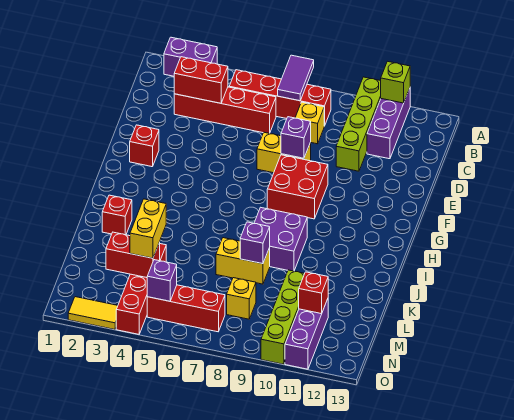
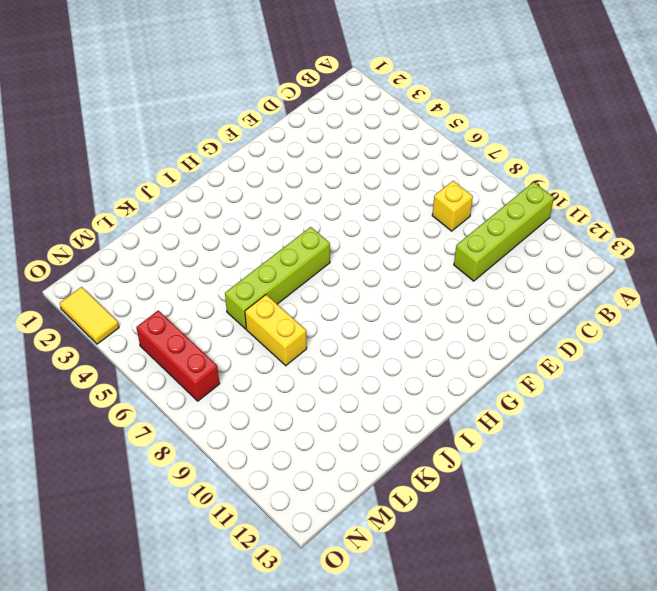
lime brick H6:K6 level 1 -> lime brick L10:O10 level 1
none -> purple brick A2:A3 level 1
none -> purple brick A11:C11 level 1
none -> red brick B5:B8 level 1

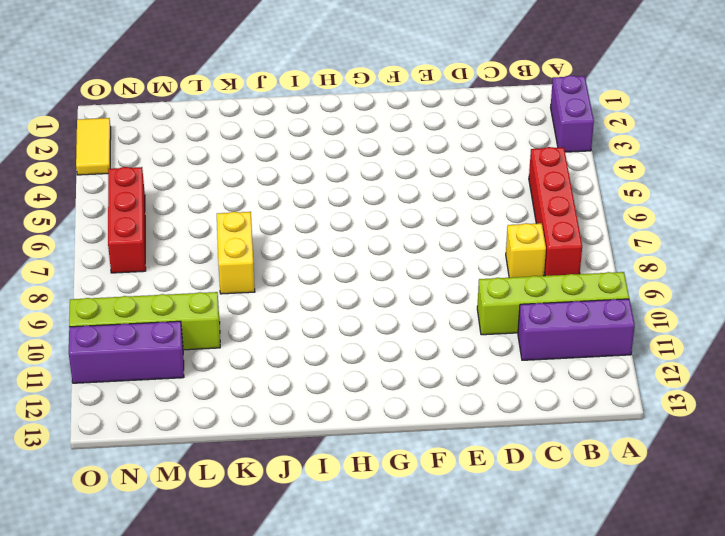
none -> red brick C3:C6 level 1
none -> yellow brick E7:E8 level 1
none -> red brick F2 level 1

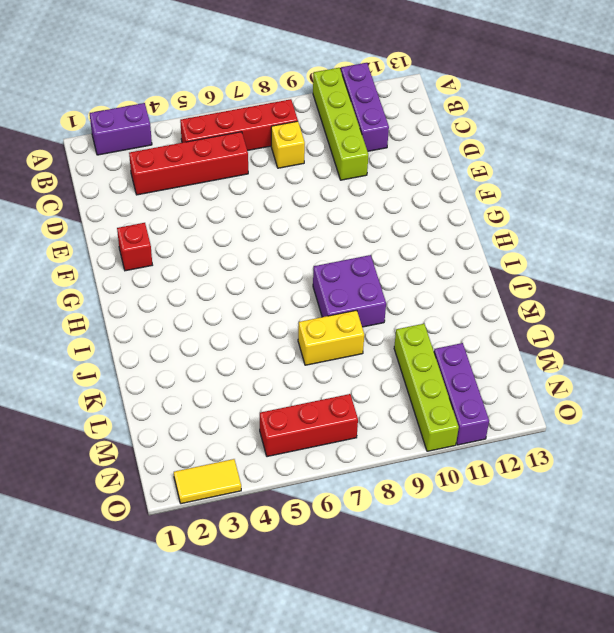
none -> yellow brick E7:E8 level 1
none -> red brick F8:G9 level 1
none -> red brick J2 level 1

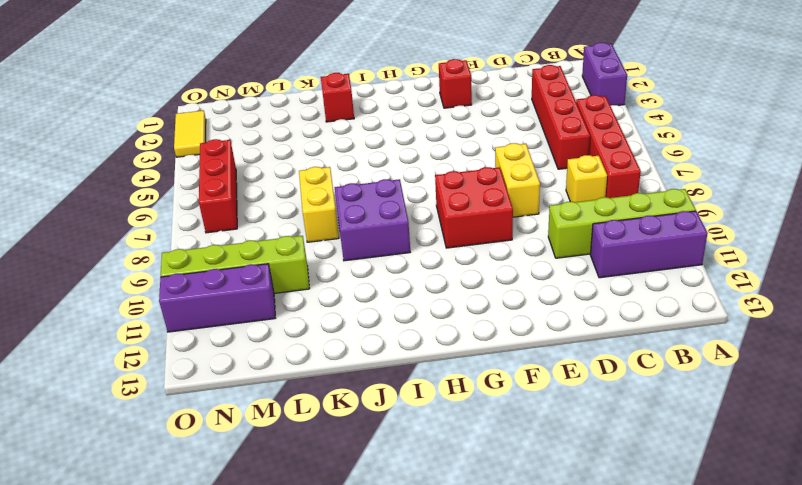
none -> red brick L4:O4 level 1
none -> yellow brick M8 level 1
none -> purple tile A7:B7 level 2

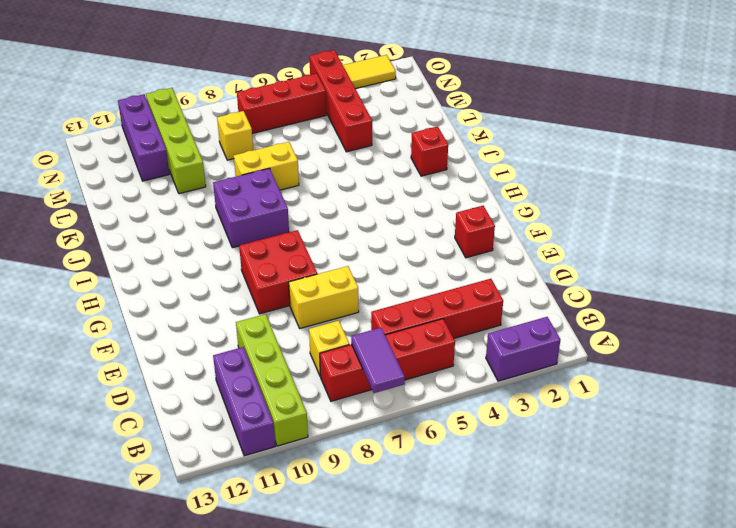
none -> lime brick A11 level 2
none -> red brick C3:C4 level 2
none -> purple brick E8 level 2

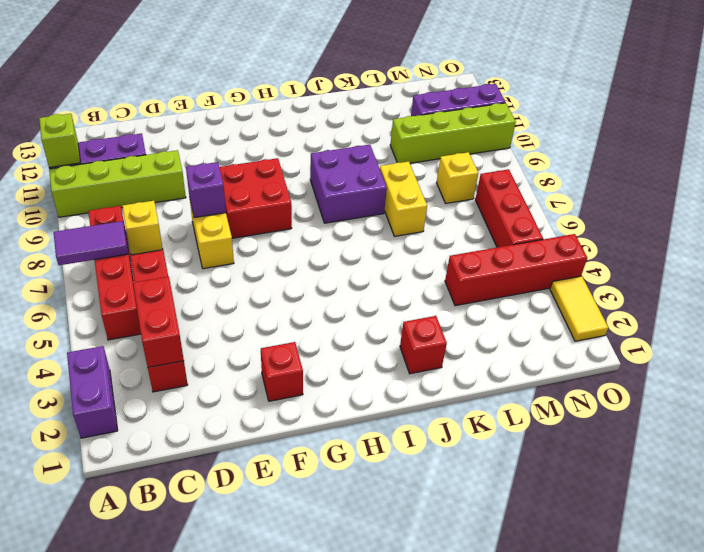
none -> purple brick K8 level 2
none -> red brick M3:M4 level 2
none -> red brick M11 level 2

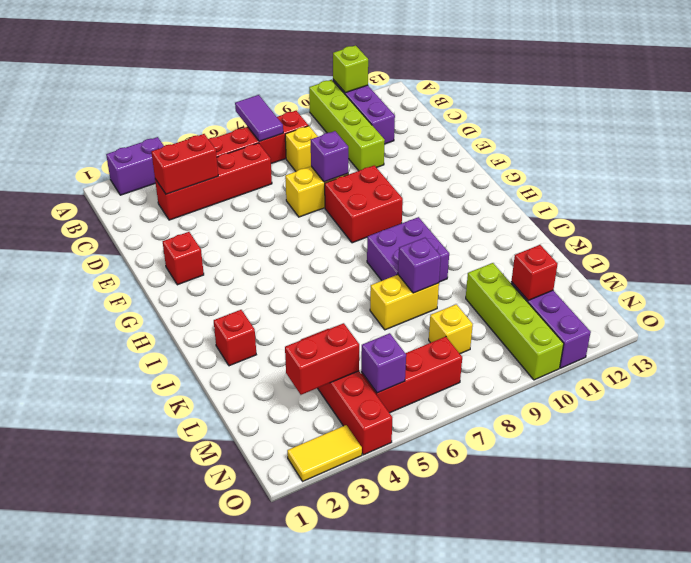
none -> yellow brick L4:M4 level 3

